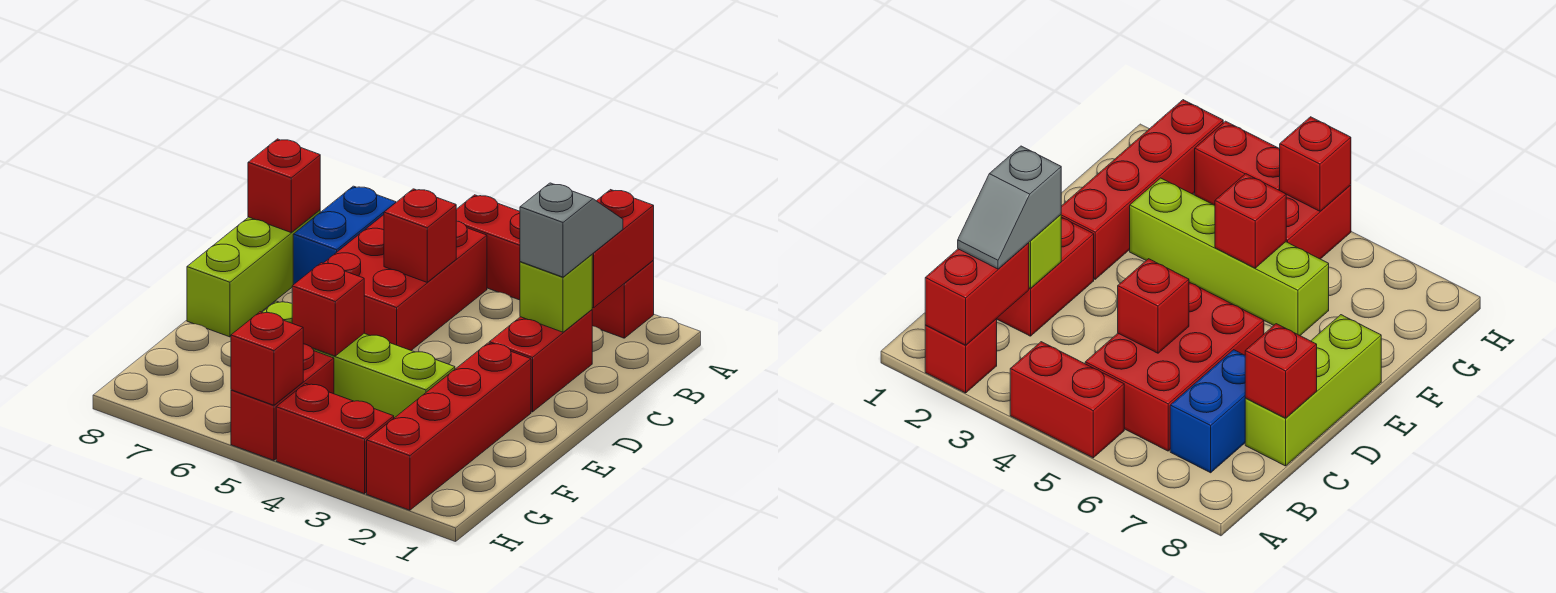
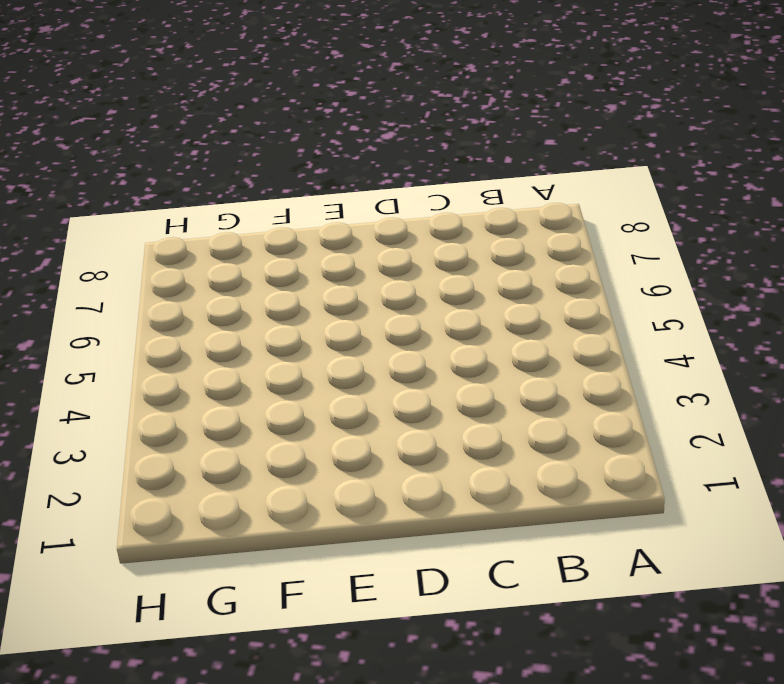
none -> red brick A2 level 1
none -> red brick A4:A5 level 1
none -> red brick B5:D6 level 1

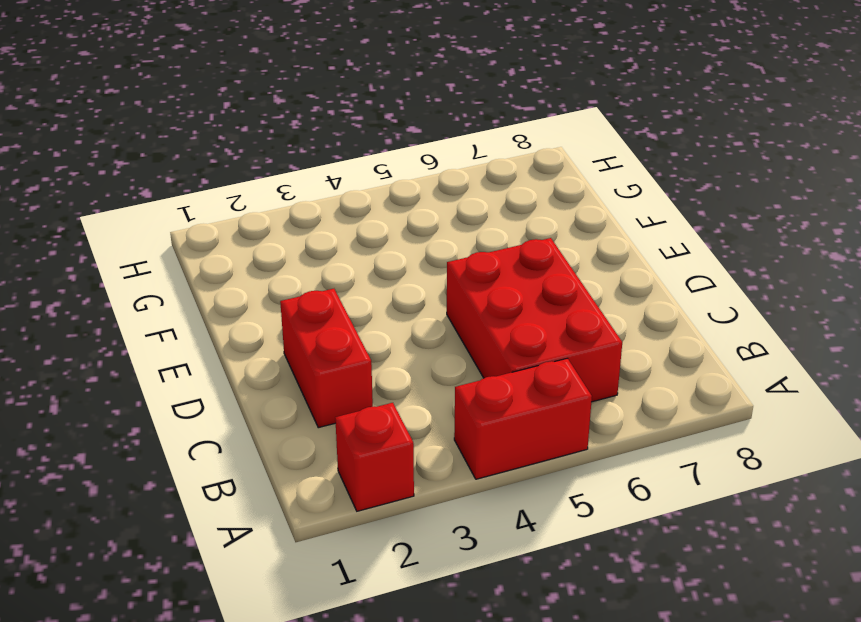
none -> blue brick B7:C7 level 1
none -> lime brick C8:E8 level 1
none -> red brick E2:H2 level 1

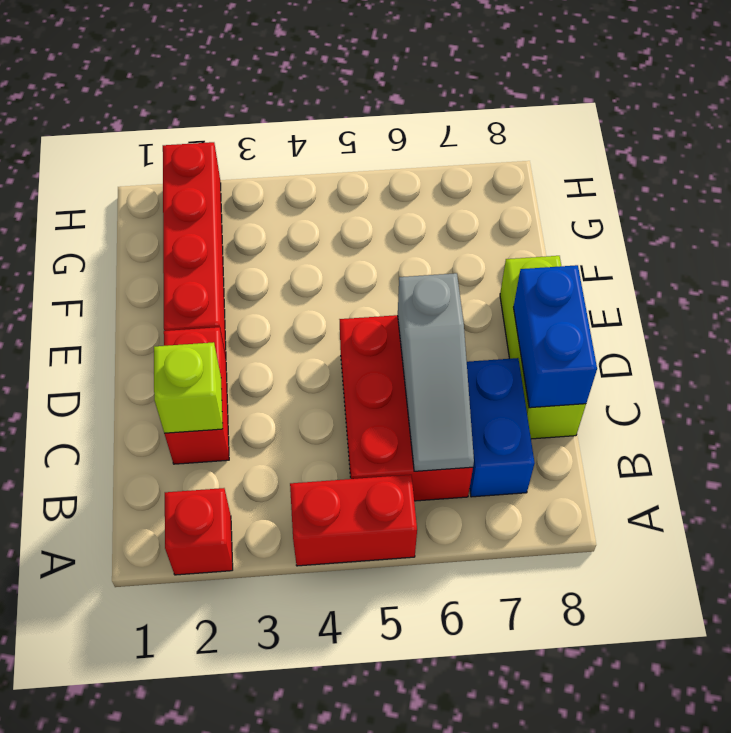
grey slope B6:D6 level 2 top D -> none
blue brick C8:D8 level 2 -> red brick C8 level 2
none -> lime brick F3:F6 level 1
none -> red brick G5:H5 level 1
none -> red brick H3:H4 level 1

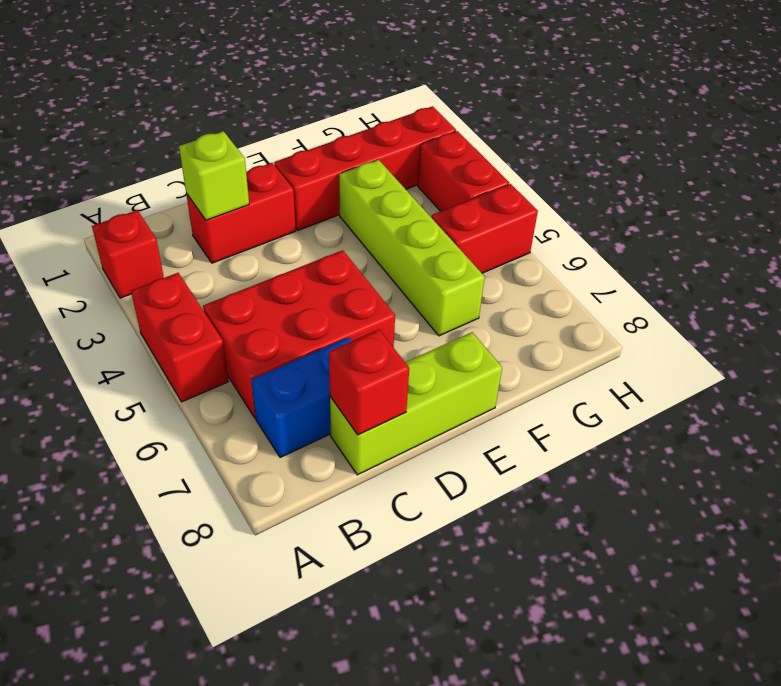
none -> red brick A2:B2 level 2
none -> red brick C5 level 2
none -> red brick F5 level 2

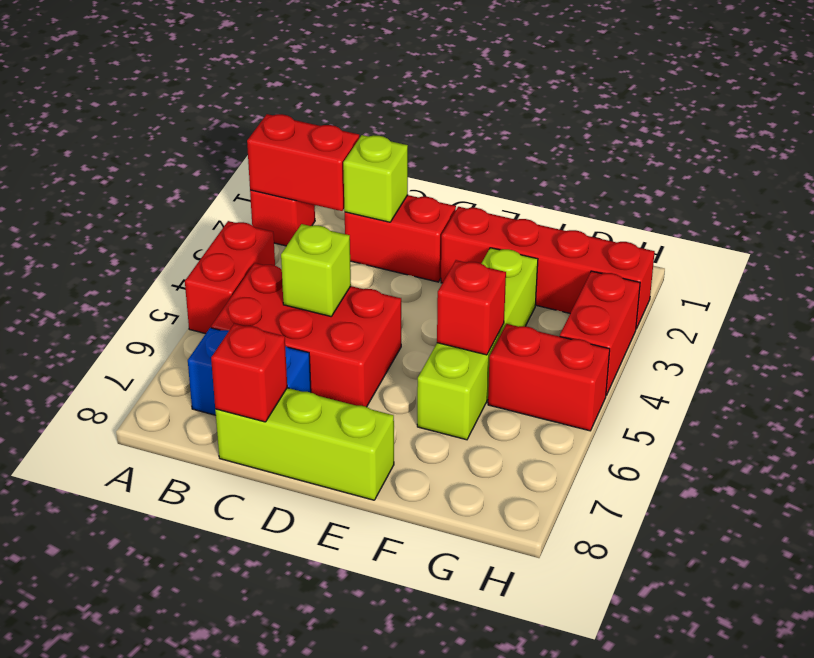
lime brick C5 level 2 -> red brick C5 level 2
none -> red brick H5 level 2
none -> grey slope B2:C2 level 3 top C

